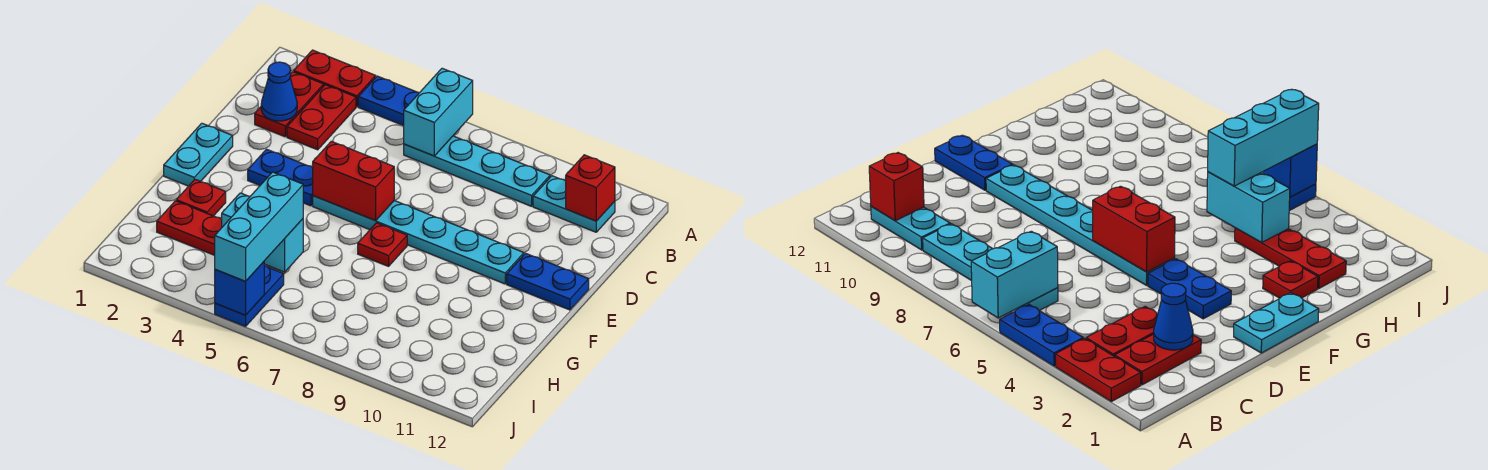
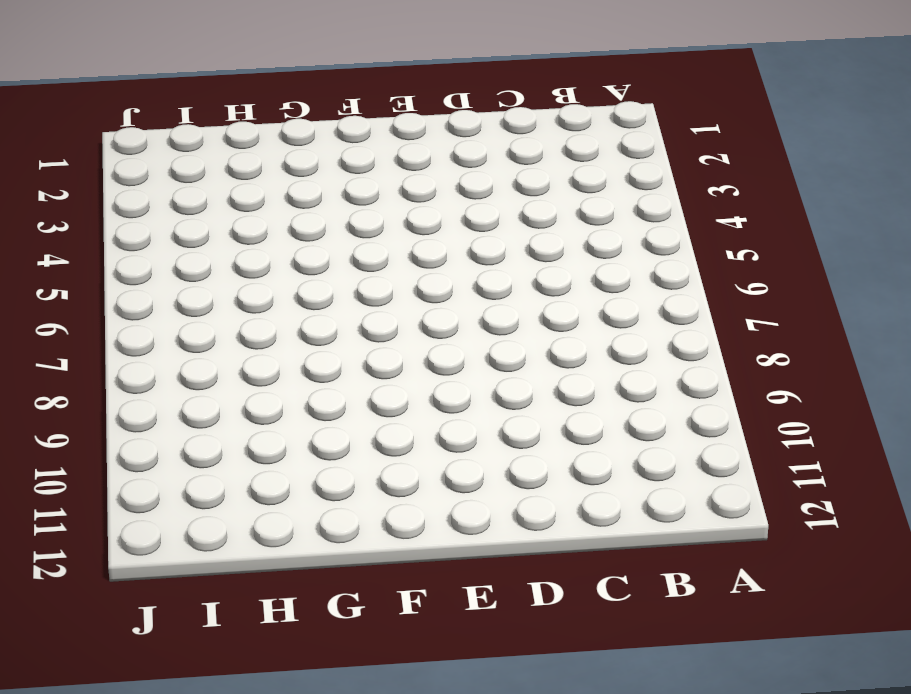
none -> red plate A2:A3 level 1
none -> blue plate A4:A5 level 1
none -> red plate B2:C2 level 1

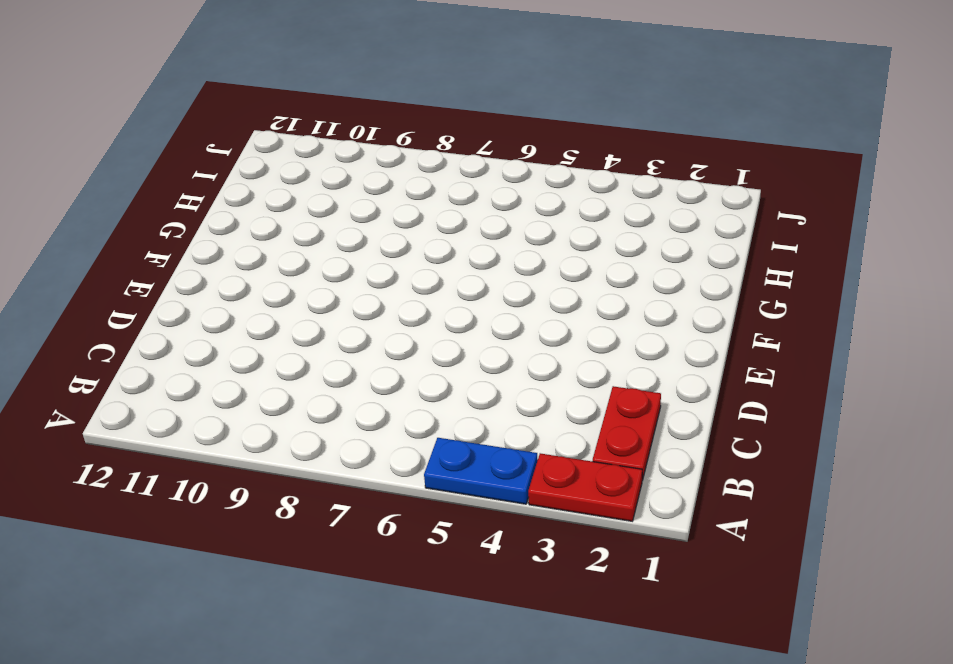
none -> red plate B3:C3 level 1
none -> cyan plate B6:B9 level 1
none -> cyan plate B10:B11 level 1

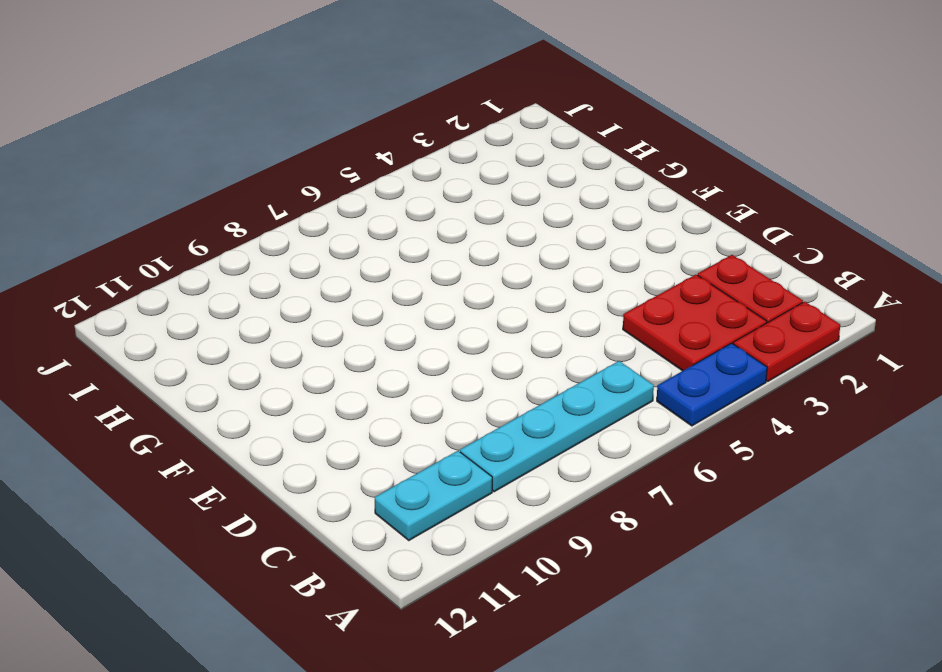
red plate B3:C4 level 1 -> red plate B3:C3 level 1
none -> cyan plate E1:F1 level 1
none -> blue plate E3:E4 level 1
none -> cyan plate E5:E10 level 1

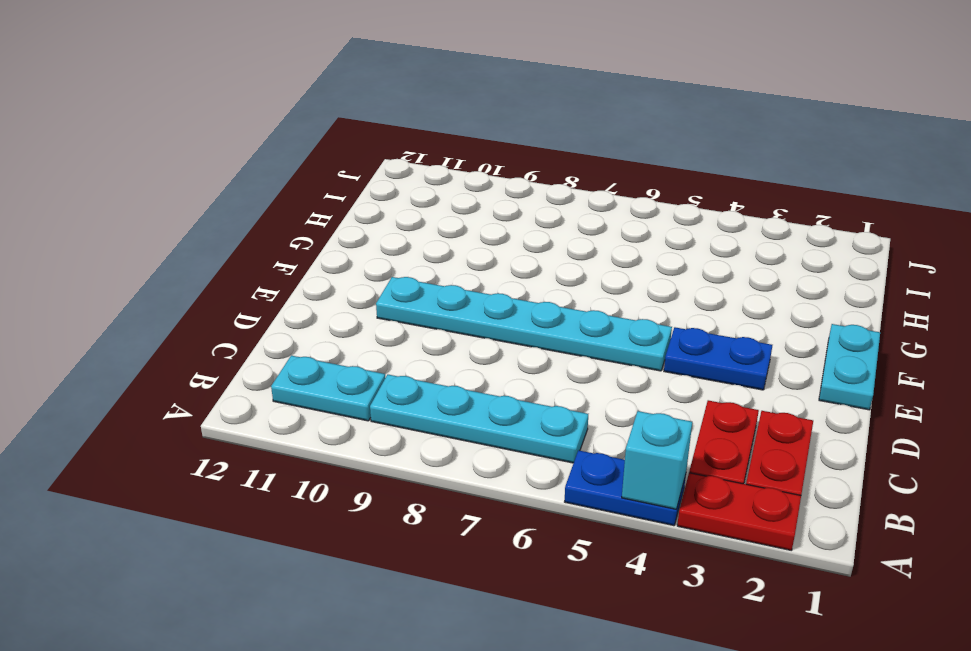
cyan brick A4 level 2 -> none
none -> blue plate E11:E12 level 1
none -> red plate F7 level 1
none -> red plate G2 level 1

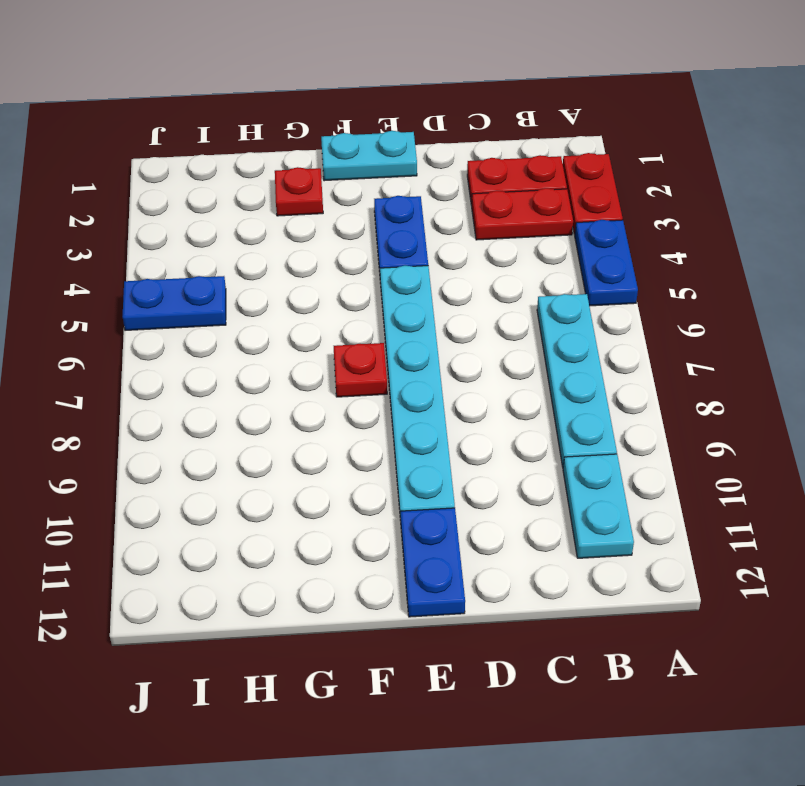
none -> red plate H2:H4 level 1
none -> cyan brick A6:B6 level 2
none -> red brick B11 level 2

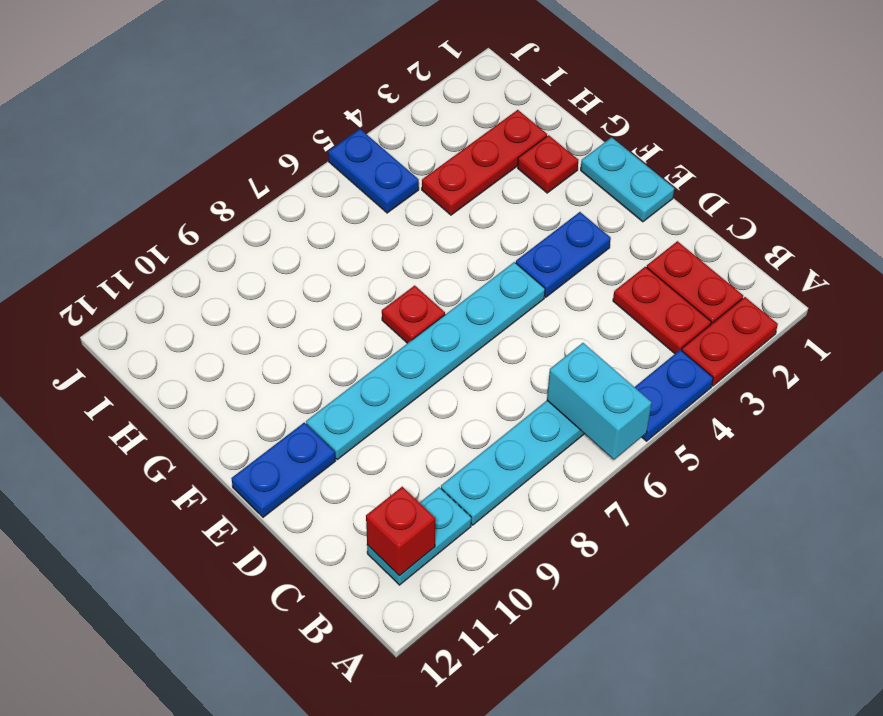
none -> blue cone C2 level 2
none -> red brick E5:E6 level 2
none -> cyan brick H4:H5 level 2

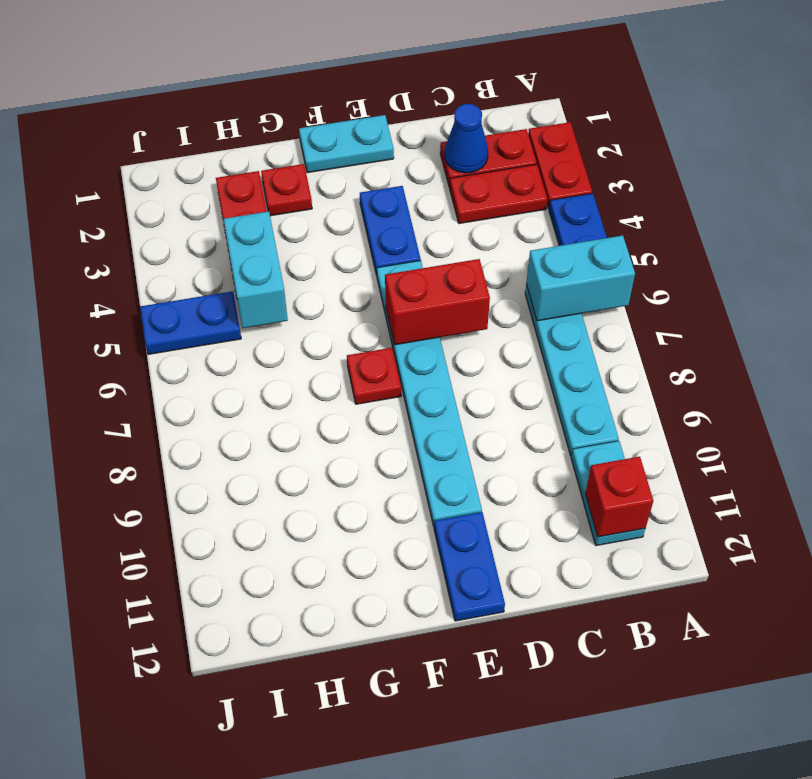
red brick D6:E6 level 2 -> red brick E5:E6 level 2
none -> blue brick J5 level 2
none -> cyan brick H5:J5 level 3

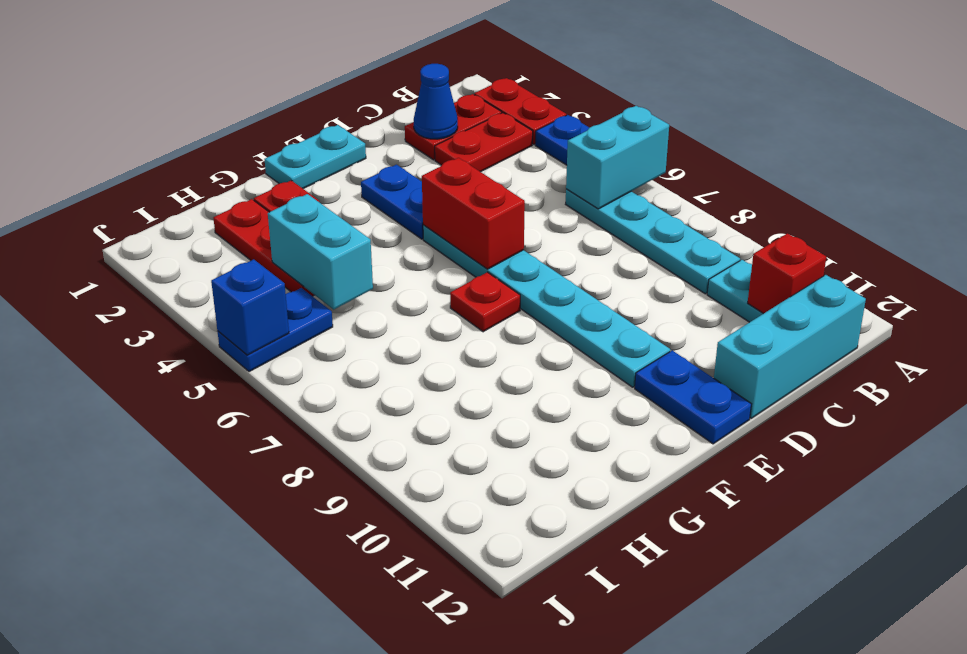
cyan brick B12:D12 level 1 -> cyan brick H5:J5 level 3

